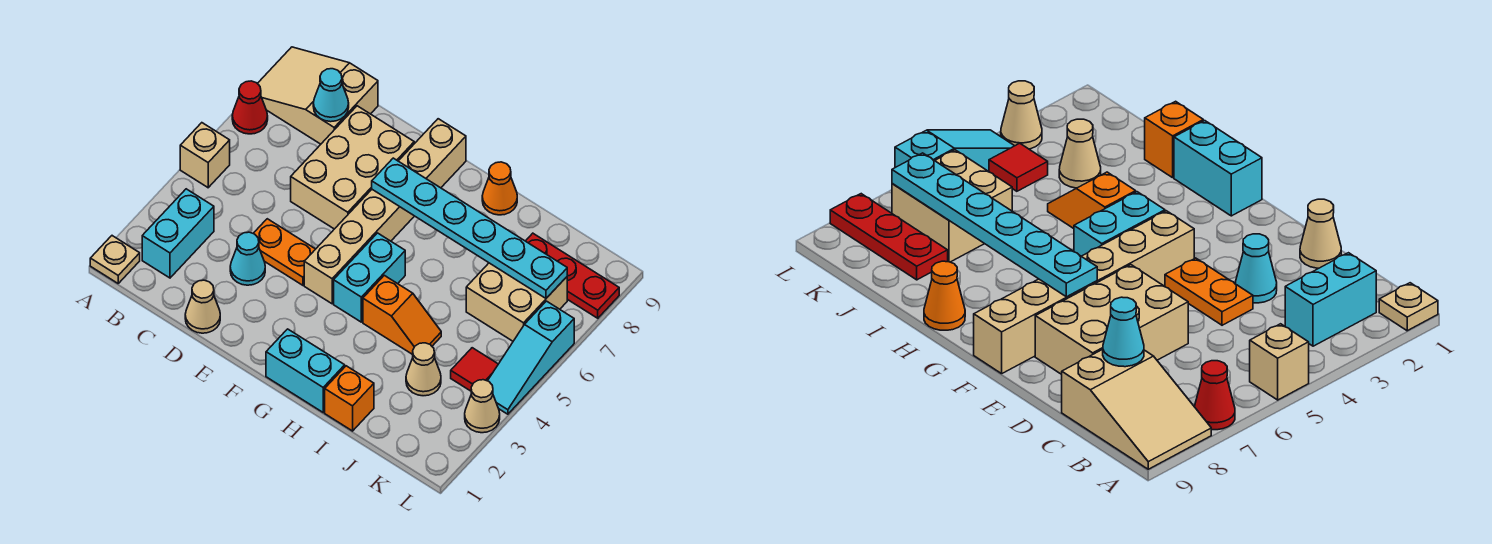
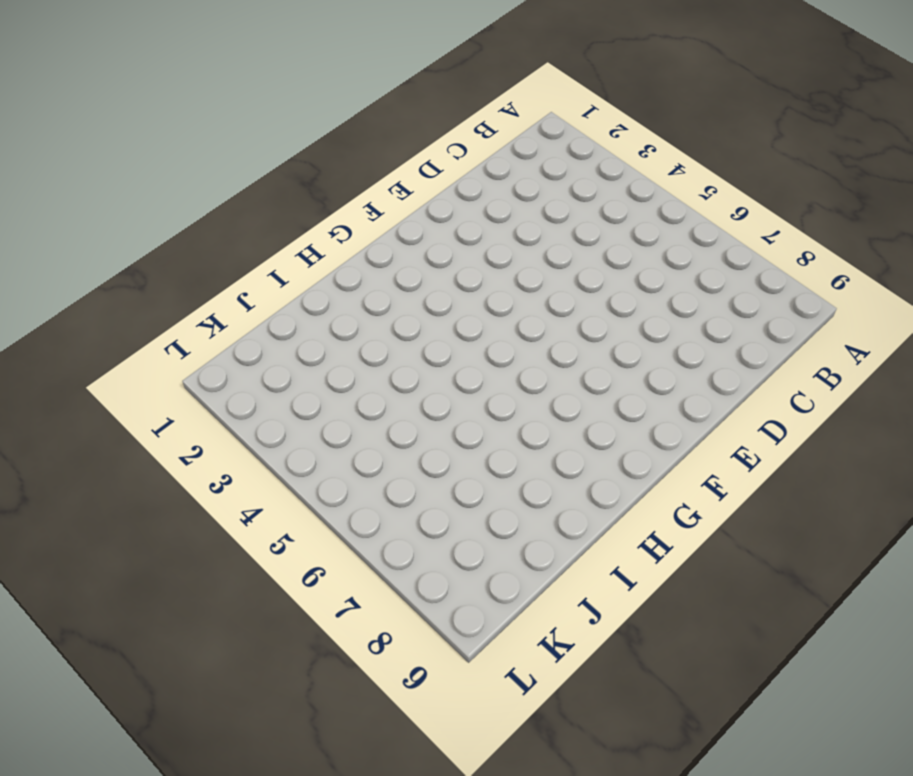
none -> tan plate A1 level 1
none -> tan brick A5 level 1
none -> red cone A7 level 1

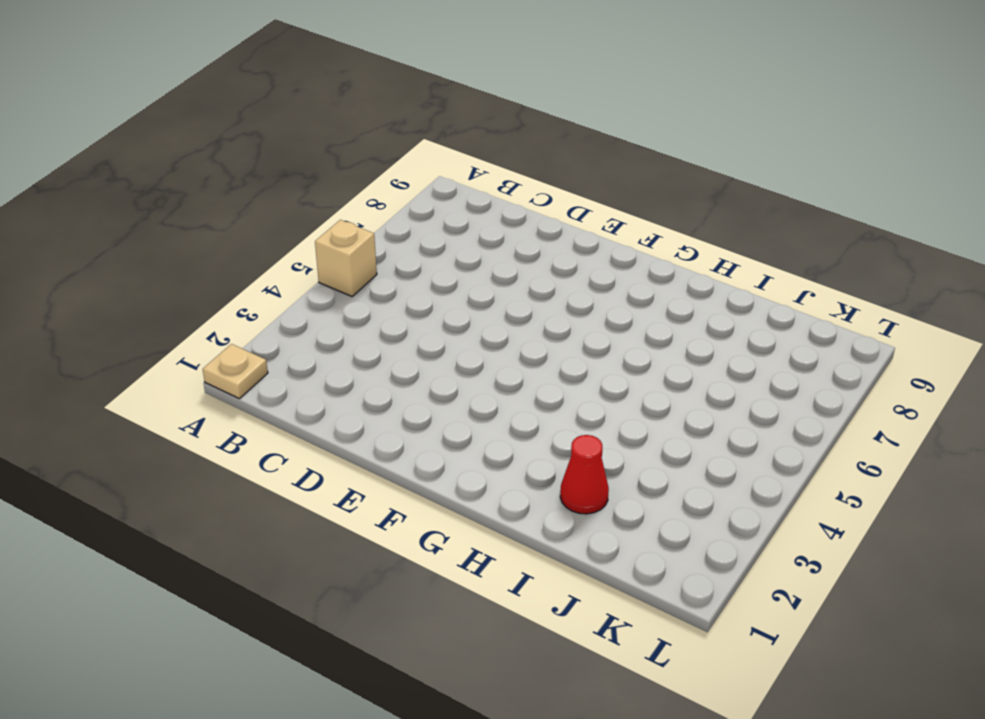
red cone I2 level 1 -> red cone A7 level 1
none -> tan slope A8:C9 level 1 top C
none -> cyan brick B2:B3 level 1
none -> tan cone D1 level 1

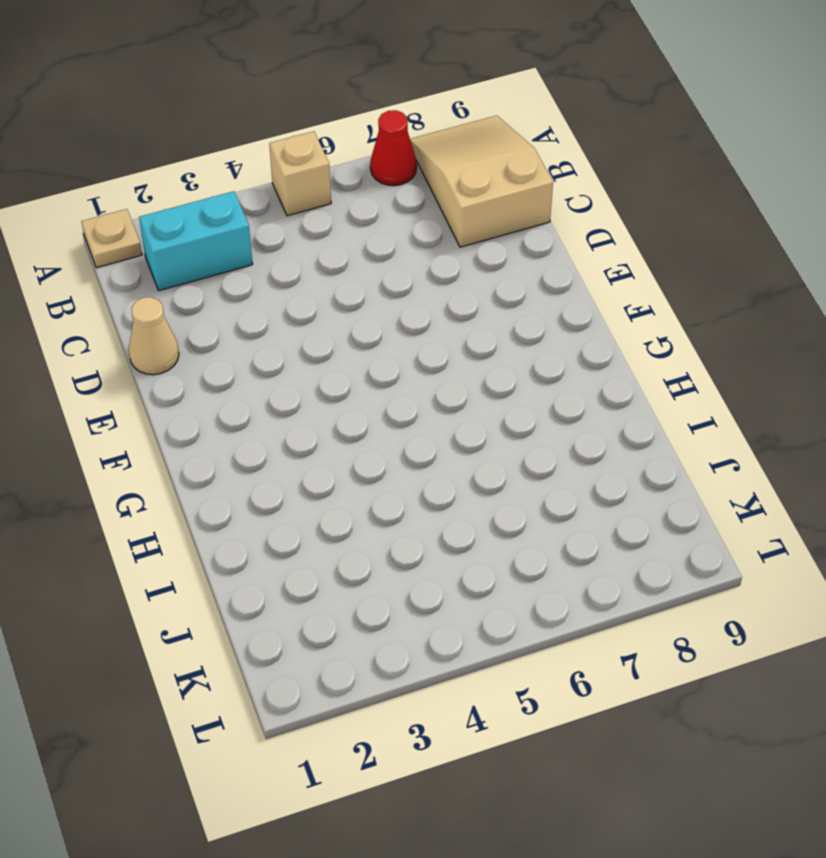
none -> cyan cone D3 level 1
none -> orange plate D4:E4 level 1
none -> tan brick D6:E8 level 1

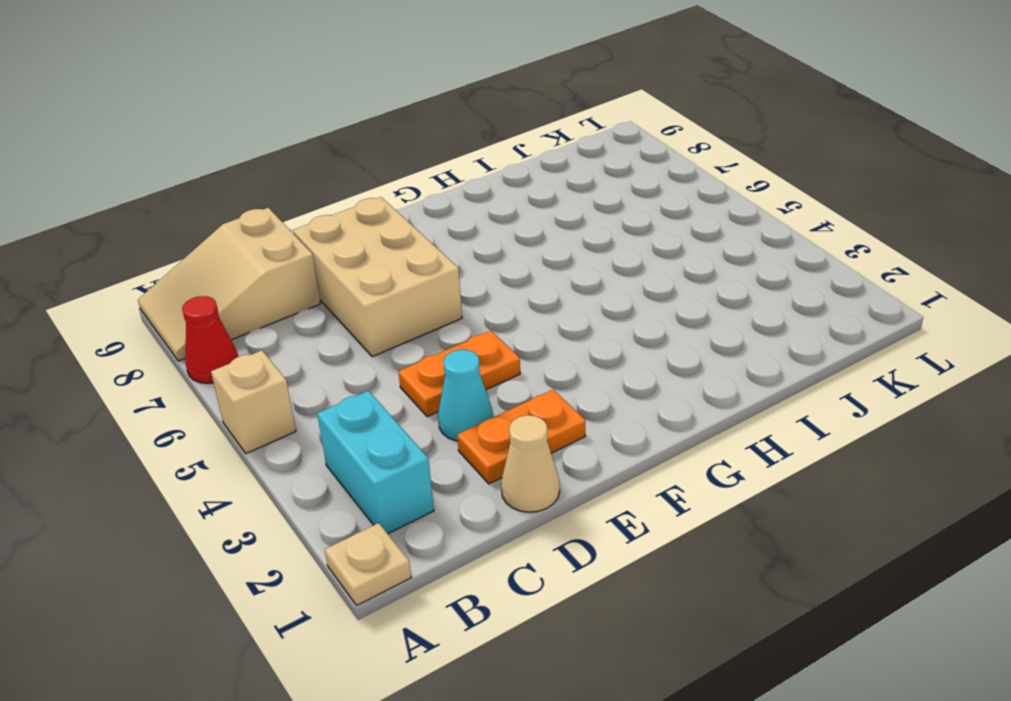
orange plate D2:E2 level 1 -> none
none -> tan brick F4:F9 level 1
none -> cyan brick G1:H1 level 1
none -> cyan brick G4:G5 level 1

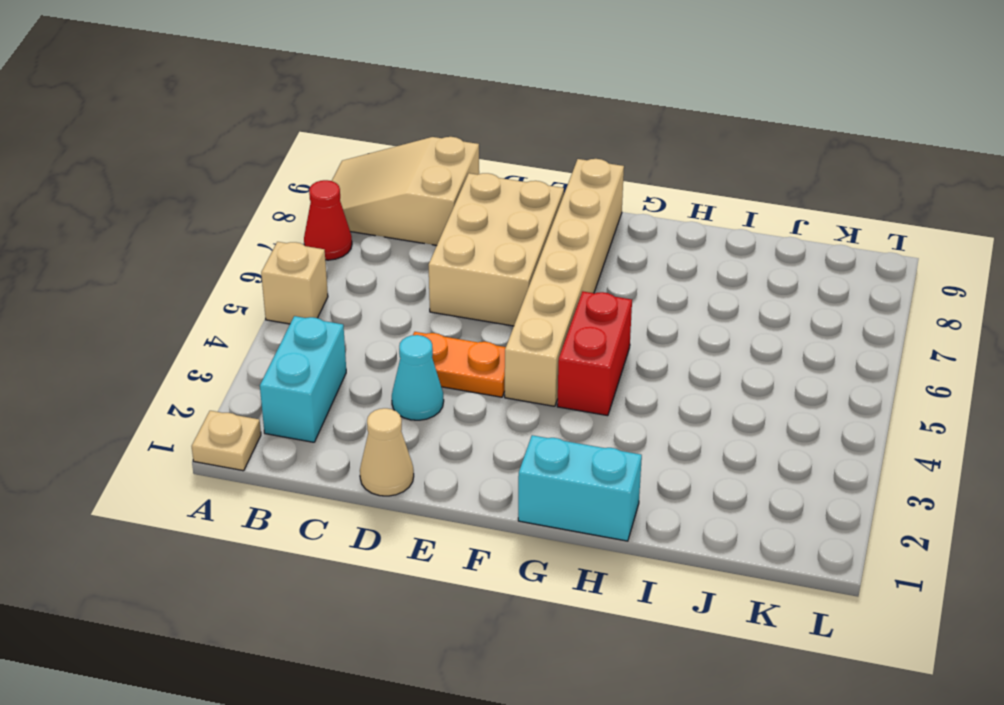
red brick G4:G5 level 1 -> cyan brick G4:G5 level 1
none -> orange slope H4:I4 level 1 top H
none -> orange cone H9 level 1
none -> orange brick I1 level 1

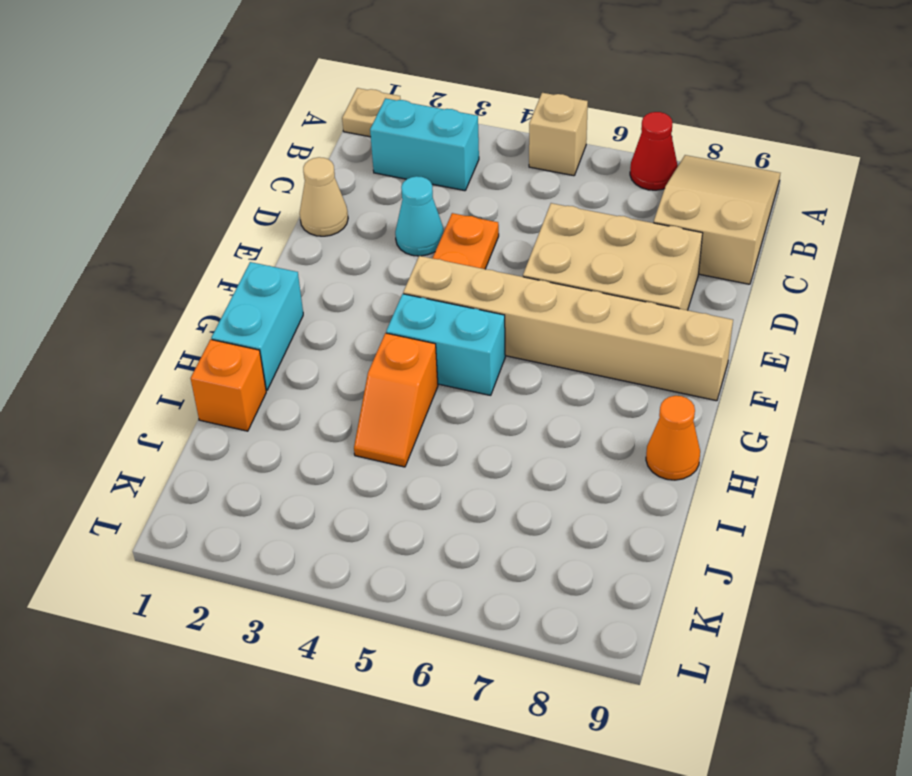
none -> tan cone J3 level 1
none -> tan brick J6:K7 level 1
none -> red plate J8:L8 level 1

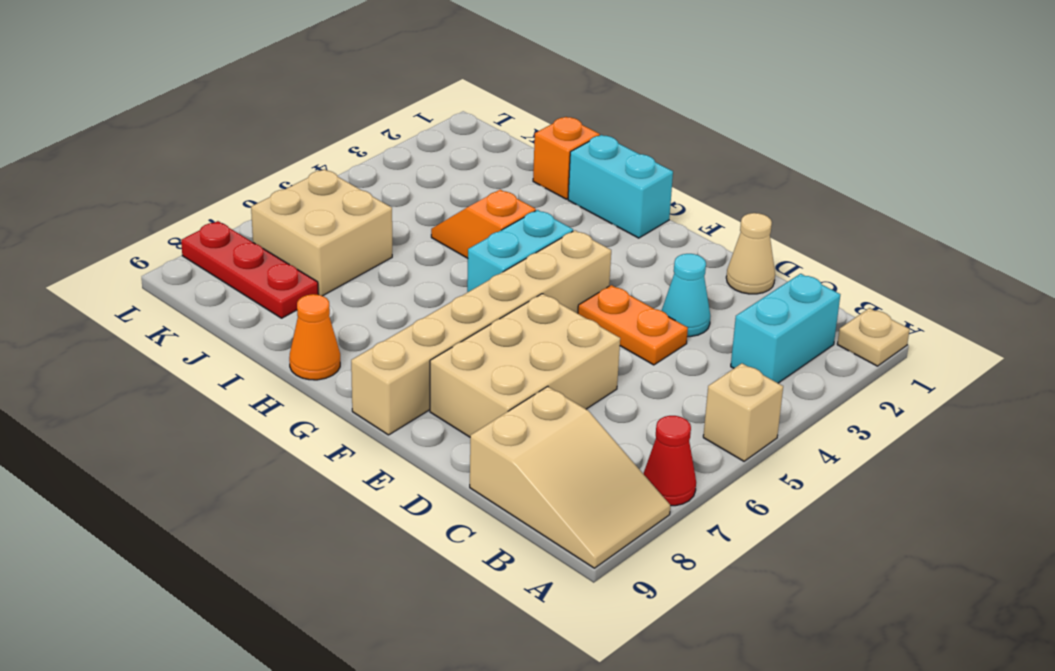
none -> tan cone J3 level 1
none -> red tile K4 level 1
none -> tan cone L3 level 1

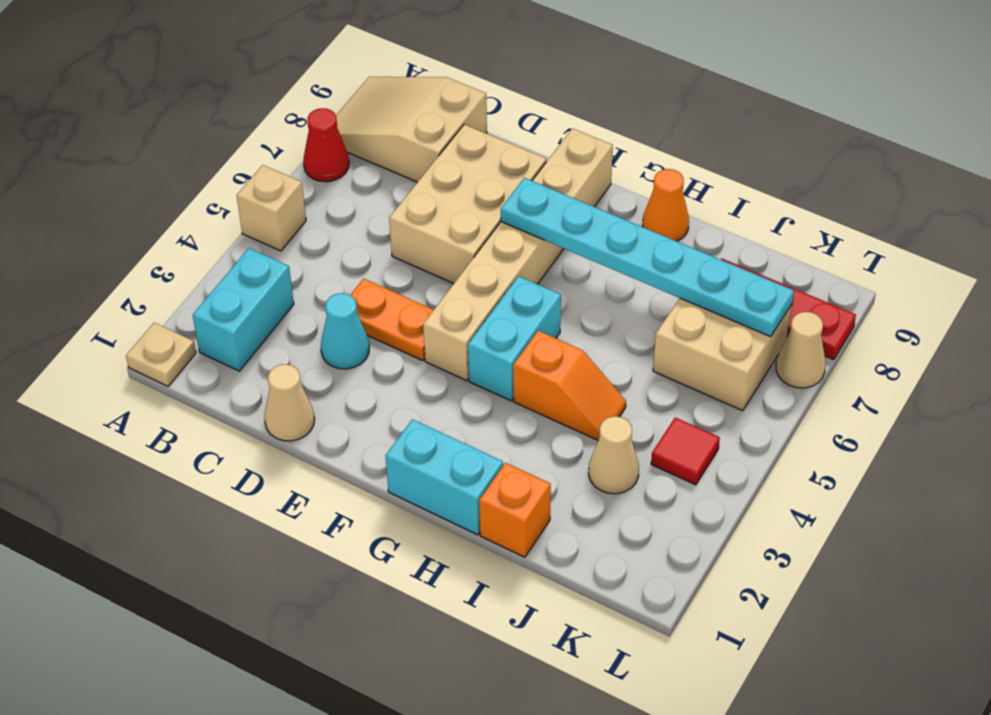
tan cone L7 level 1 -> tan cone L3 level 1
none -> cyan slope L4:L6 level 1 top 6
none -> cyan cone C8 level 2

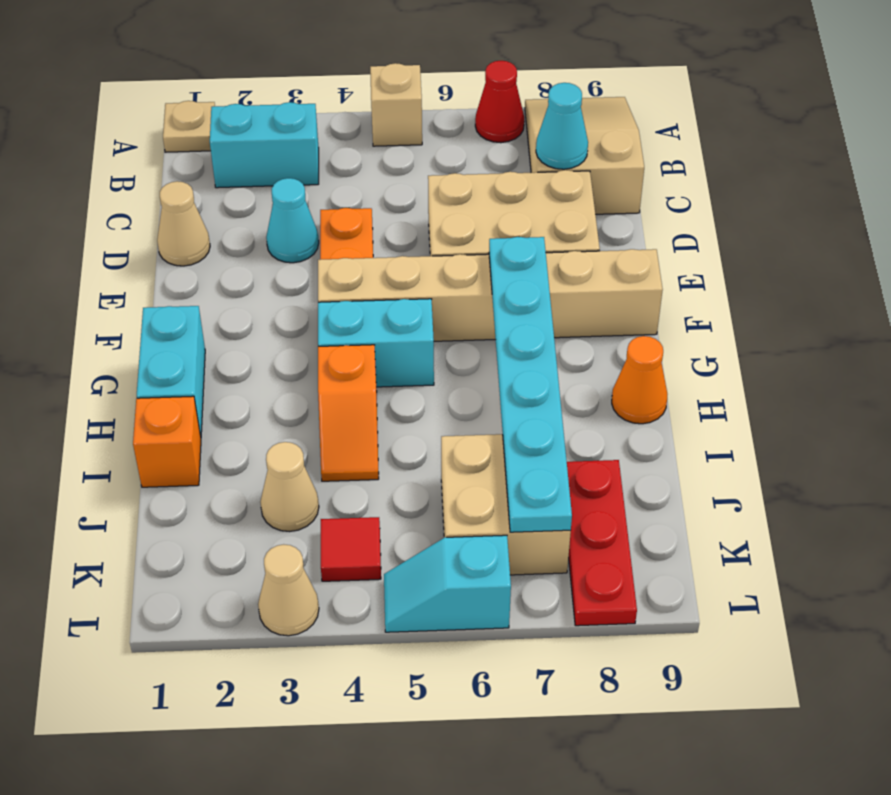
cyan slope L5:L6 level 1 top 6 -> cyan slope L4:L6 level 1 top 6

